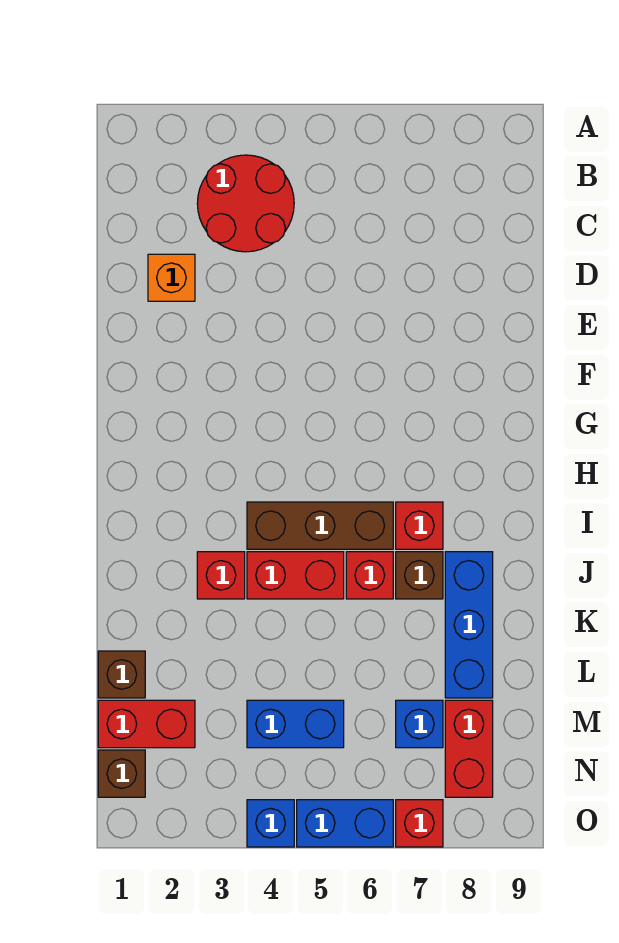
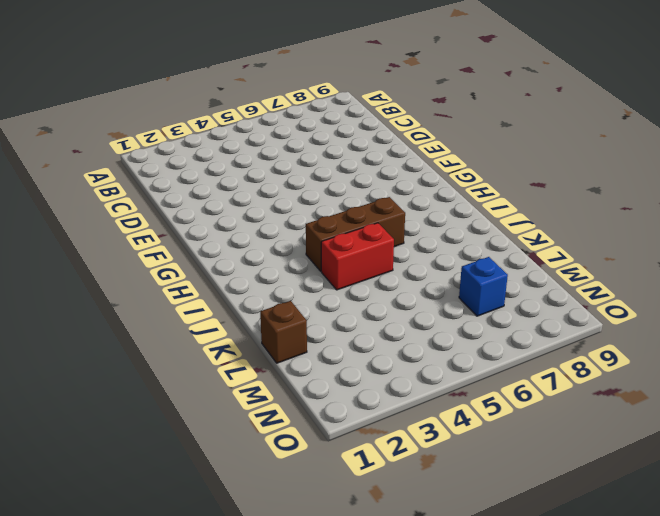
none -> red round brick B3:C4 level 1
none -> orange brick D2 level 1
none -> red brick I7 level 1

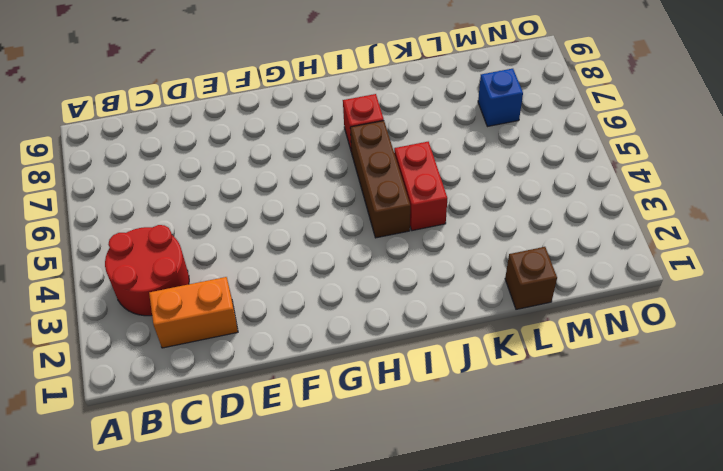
orange brick C2:D2 level 1 -> orange brick D2 level 1
none -> red brick J3 level 1
none -> red brick J6 level 1
none -> brown brick J7 level 1

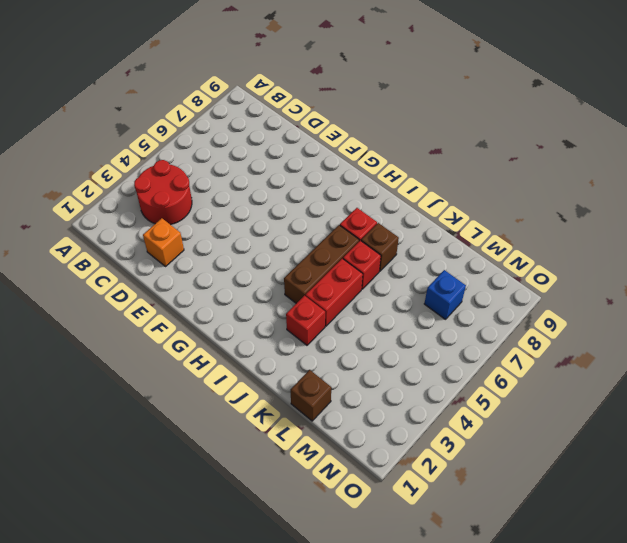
none -> blue brick J8:L8 level 1
none -> red brick M1:M2 level 1
none -> blue brick M4:M5 level 1

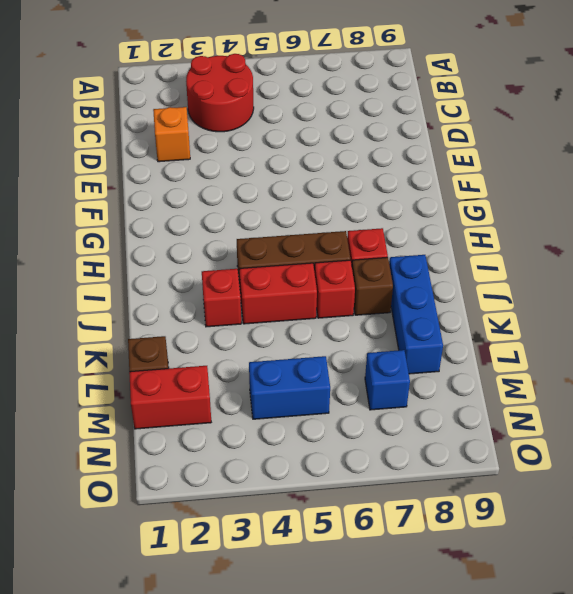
none -> red brick M8:N8 level 1
none -> brown brick N1 level 1
none -> blue brick O4 level 1

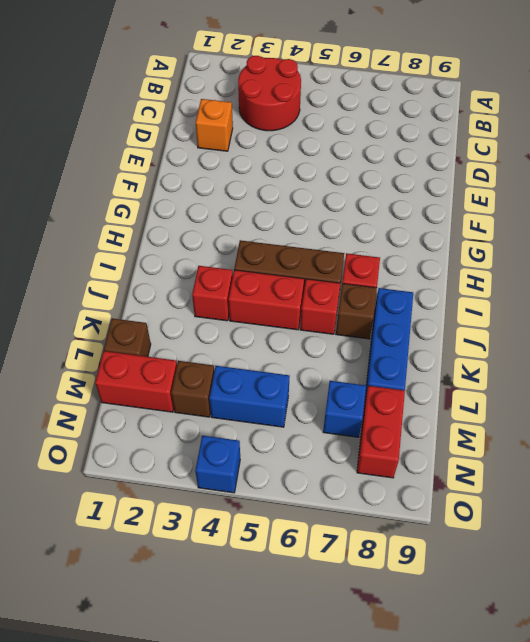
brown brick M3 level 1 -> brown brick N1 level 1
none -> blue brick O5:O6 level 1
none -> red brick O7 level 1

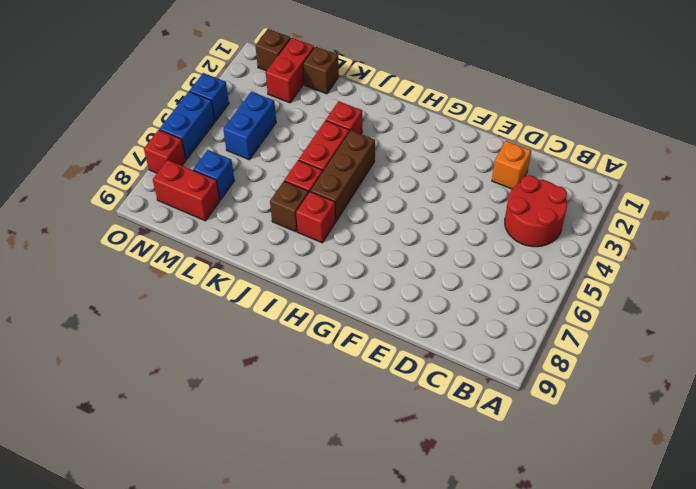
none -> blue brick J8:L8 level 1

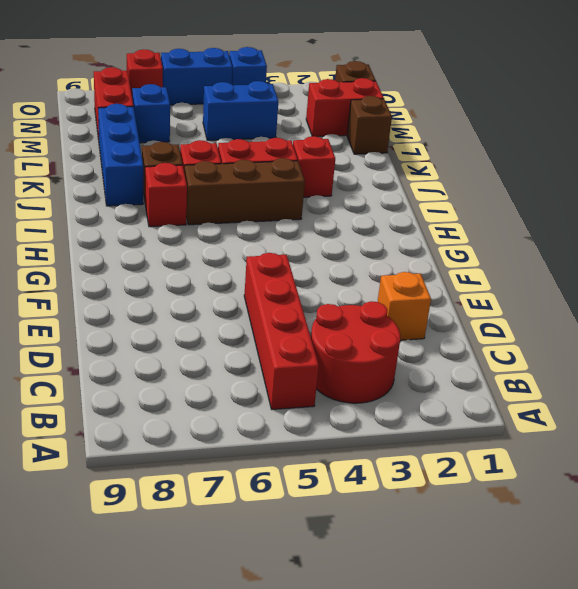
red brick B5:E5 level 1 -> none

